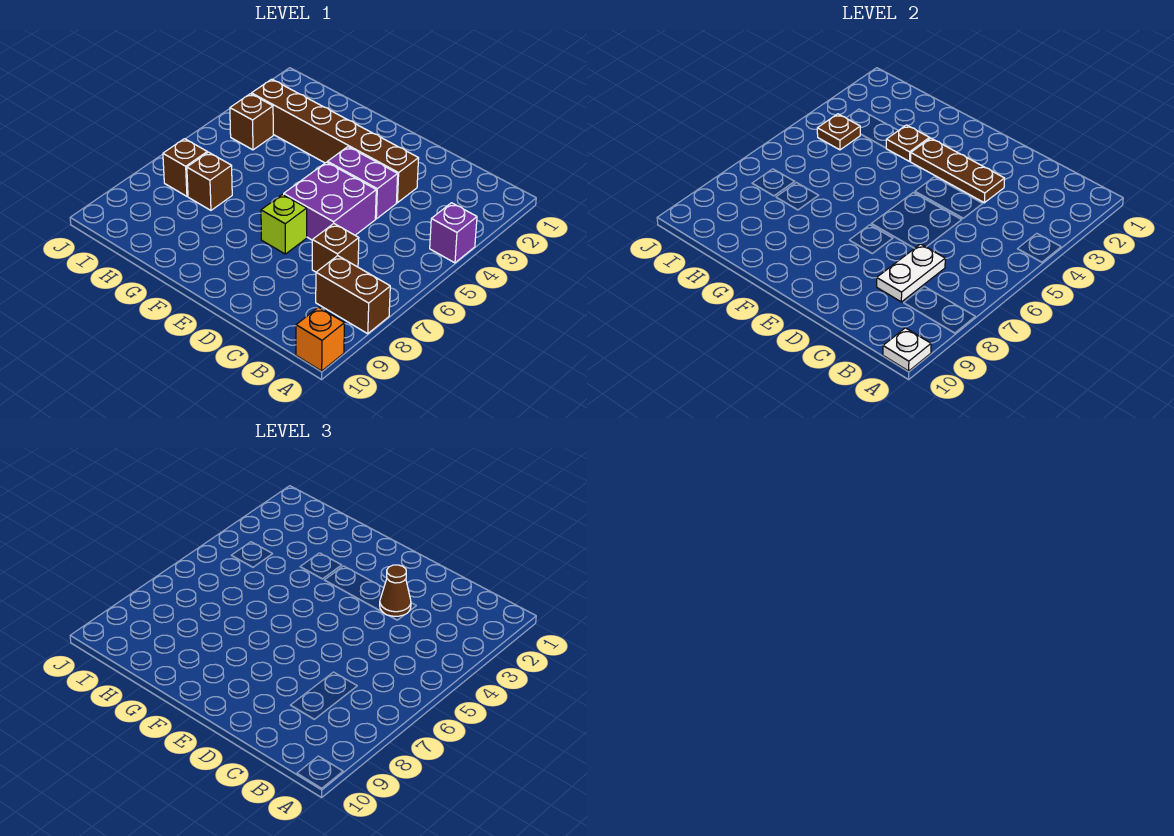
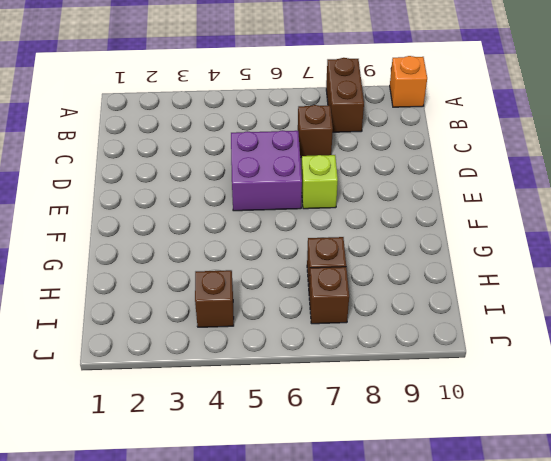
none -> purple brick A4 level 1
none -> brown brick D3:I3 level 1
none -> purple brick D4:E4 level 1

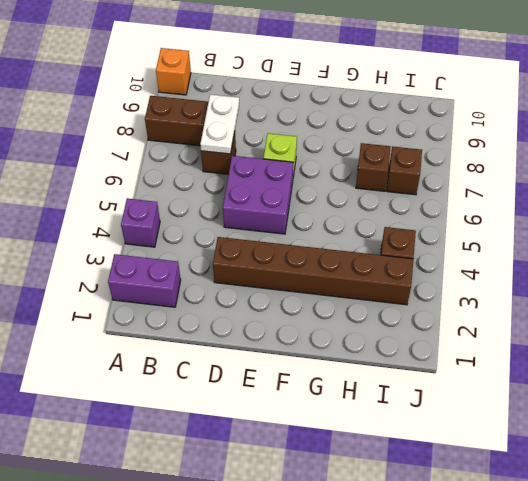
purple brick A2:B2 level 1 -> purple brick D4:E4 level 1
none -> white plate A10 level 2
none -> brown plate D3:F3 level 2
none -> brown plate G3 level 2

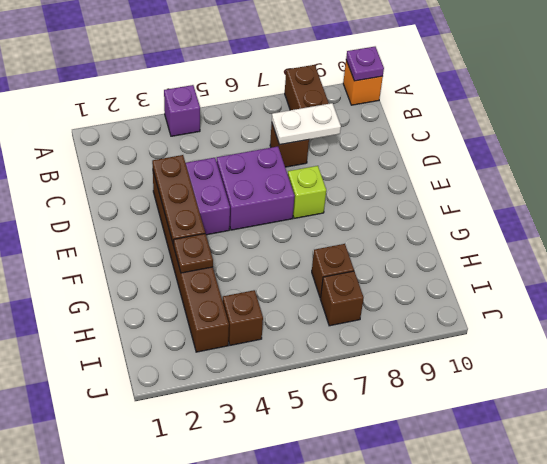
purple plate A10 level 2 -> white plate A10 level 2
none -> brown plate I4 level 2
none -> brown cone D3 level 3

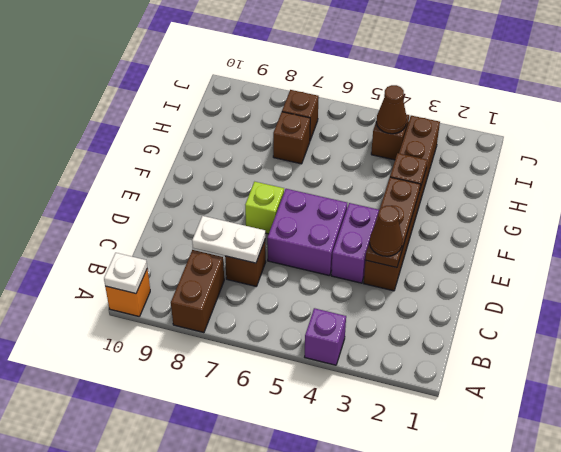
brown cone I4 level 2 -> brown plate I4 level 2

